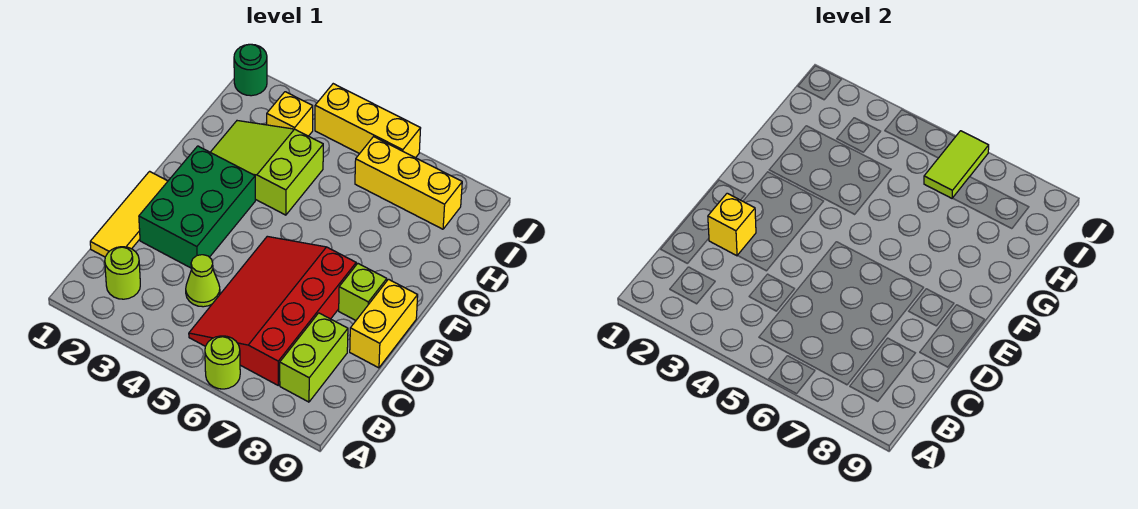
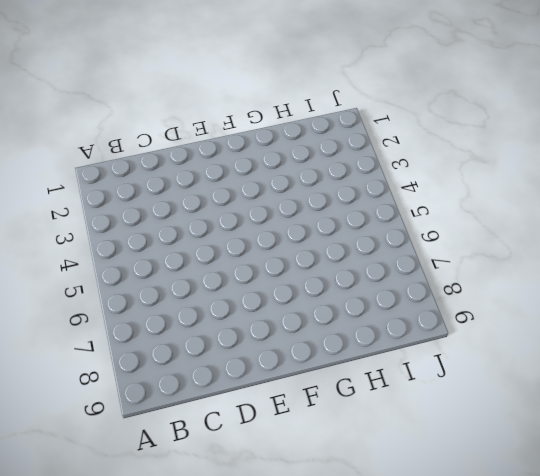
none -> lime round brick A6 level 1
none -> lime round brick B2 level 1
none -> red slope B5:E7 level 1 top 7

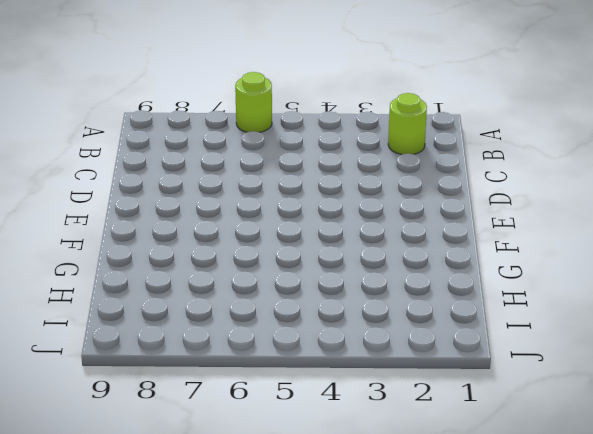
none -> red slope B5:E7 level 1 top 7
none -> lime brick B8:C8 level 1
none -> yellow tile C1:E1 level 1

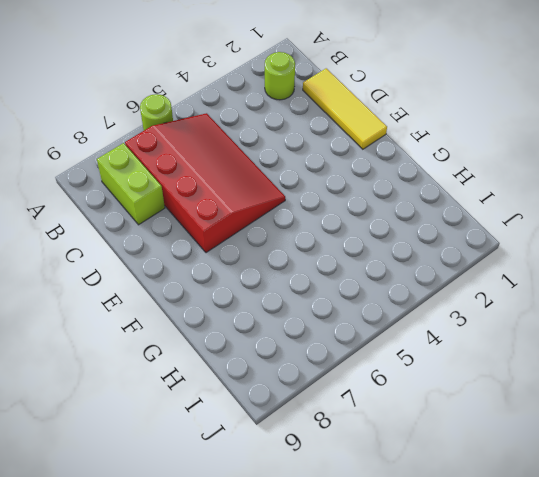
none -> lime cone C4 level 1
none -> green brick D2:F3 level 1
none -> yellow brick D9:E9 level 1

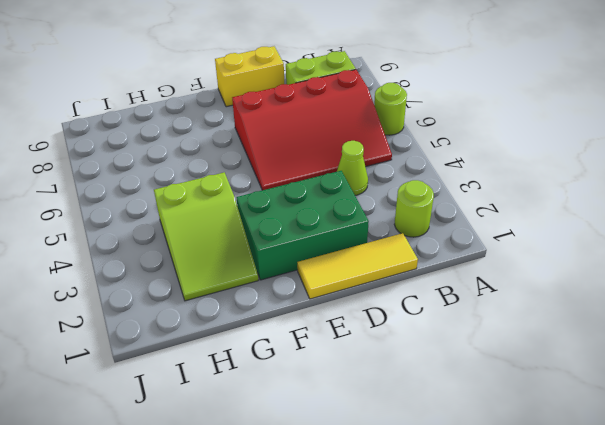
none -> lime brick E8 level 1
none -> yellow brick I3 level 1
none -> yellow brick I6:I8 level 1

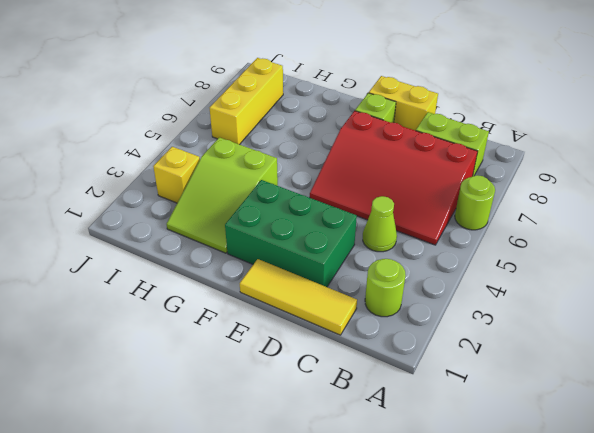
none -> green round brick J1 level 1
none -> yellow brick J4:J6 level 1
none -> yellow brick D2 level 2

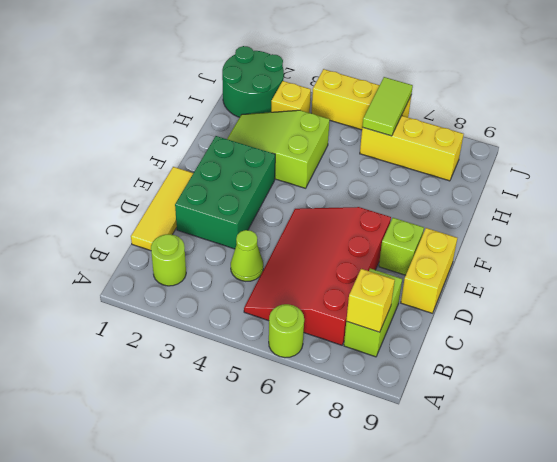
yellow brick B8 level 2 -> yellow brick D2 level 2
green round brick I1:J2 level 1 -> green round brick J1 level 1

